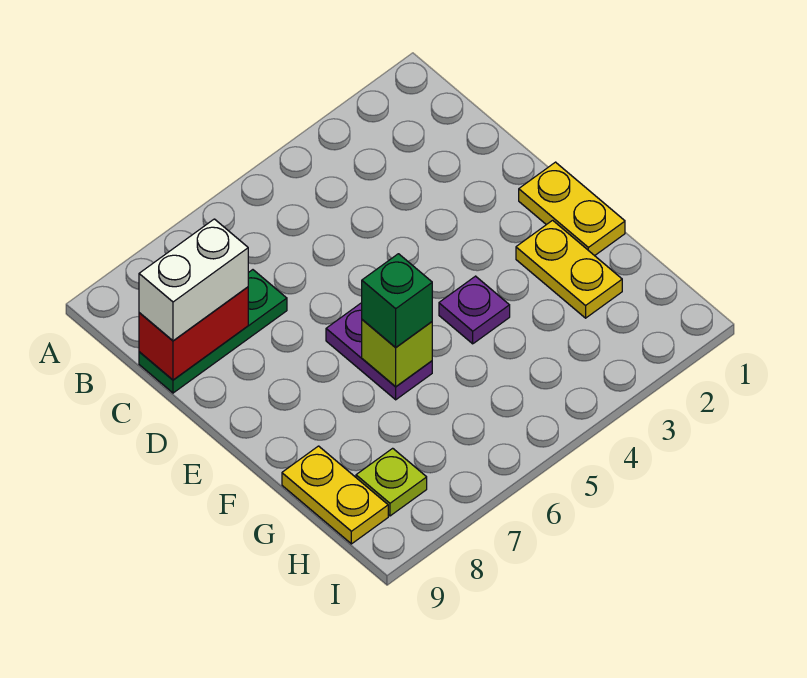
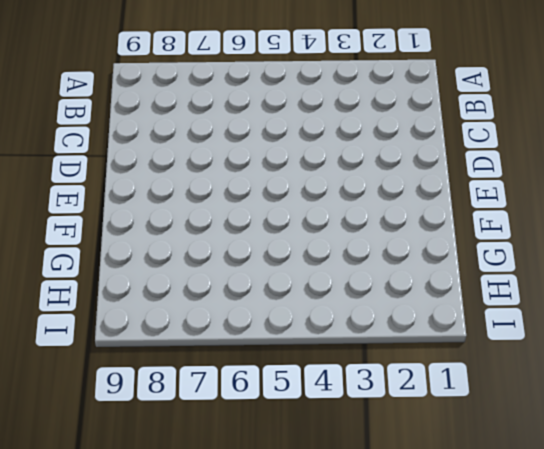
none -> green plate C7:C9 level 1
none -> yellow plate E1:F1 level 1

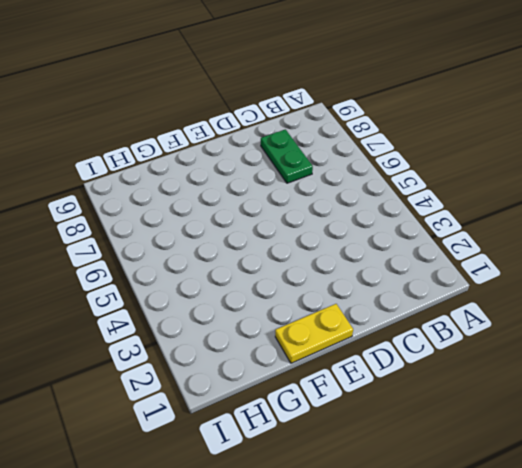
green plate C7:C8 level 1 -> green plate C7:C9 level 1
none -> purple plate E6:F6 level 1
none -> yellow plate F2:G2 level 1

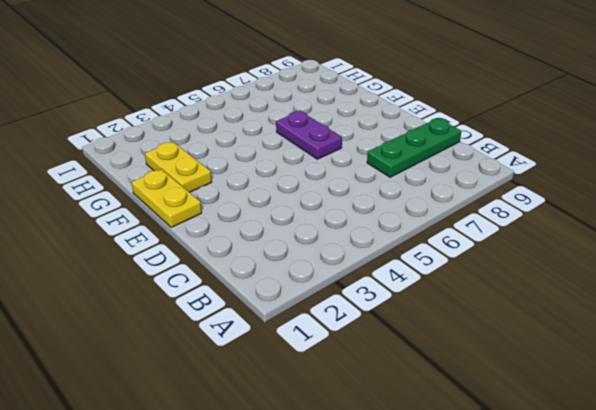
none -> purple plate F4 level 1
none -> yellow plate G9:H9 level 1

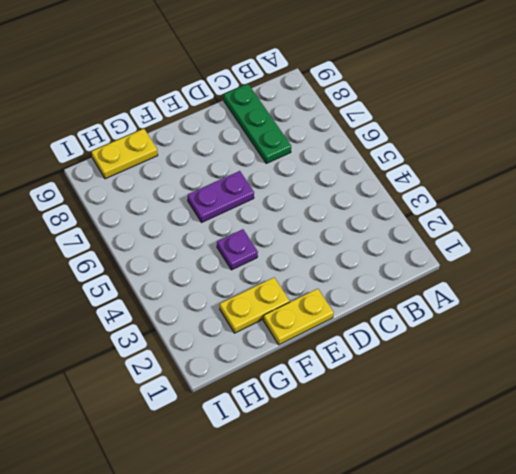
none -> lime plate H8 level 1
none -> red brick C8:C9 level 2

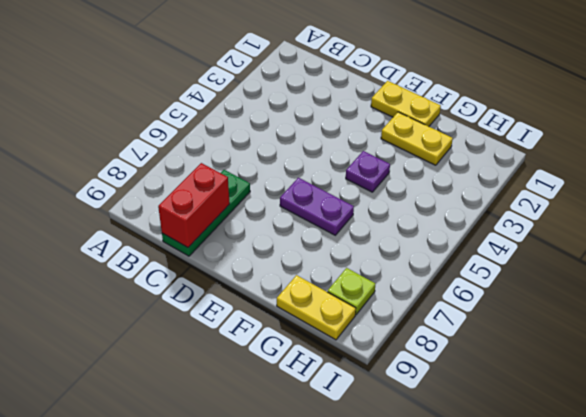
none -> lime brick F6 level 2
none -> white brick C8:C9 level 3

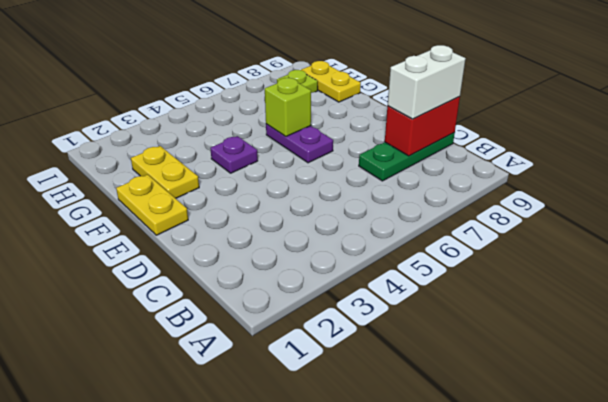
none -> green brick F6 level 3

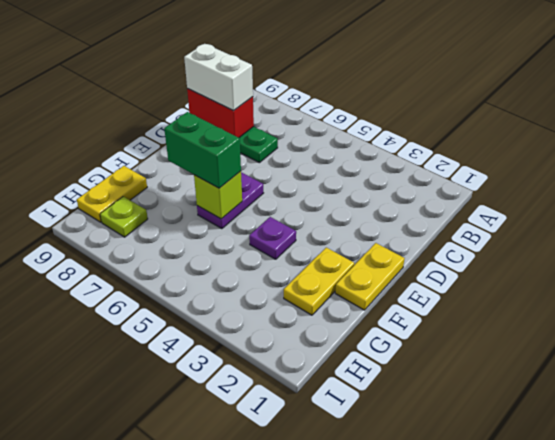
green brick F6:F7 level 3 -> green brick F6 level 3

